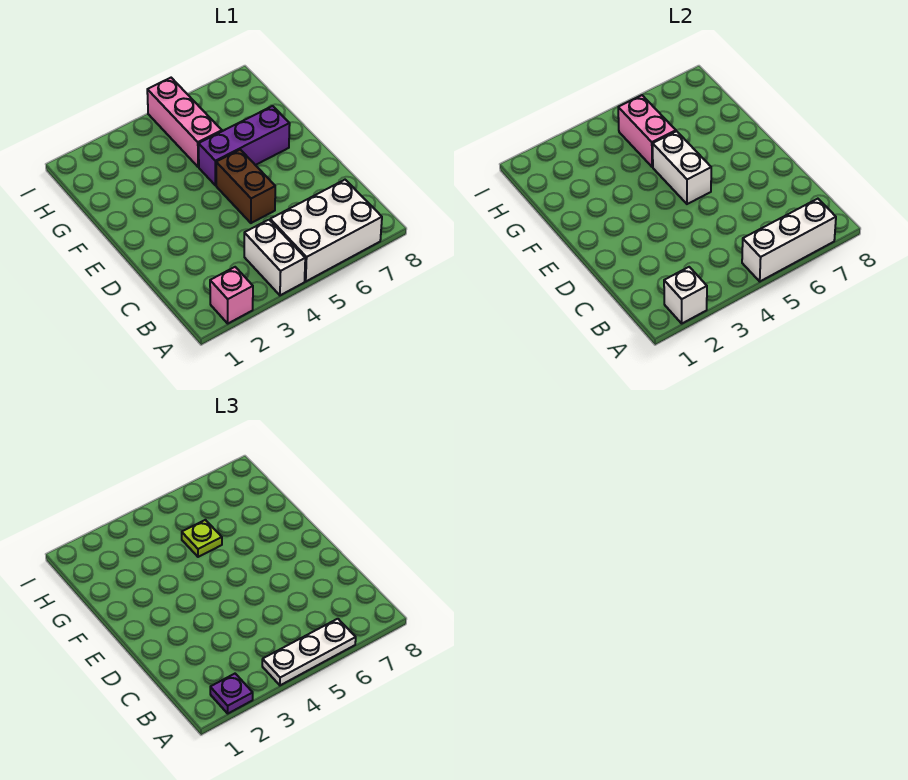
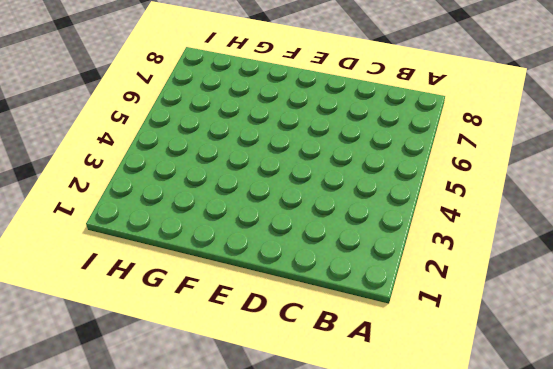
none -> pink brick A2 level 1
none -> white brick A4:B4 level 1
none -> white brick A5:B7 level 1

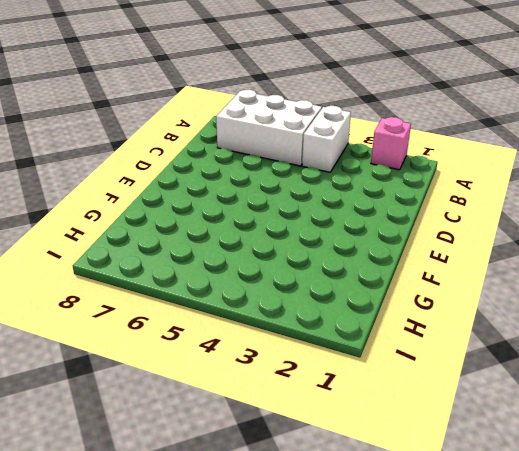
none -> brown brick D5:E5 level 1
none -> purple brick F5:F7 level 1
none -> pink brick G5:I5 level 1

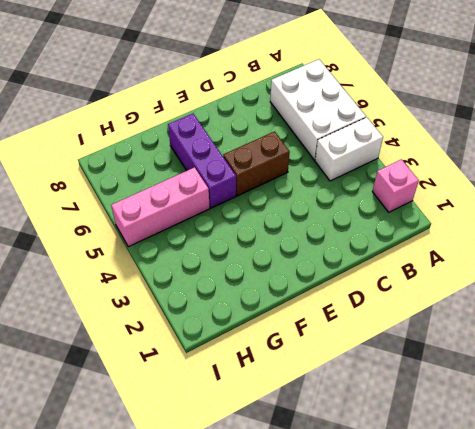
none -> white brick A2 level 2
none -> white brick A5:A7 level 2
none -> white brick E5:F5 level 2

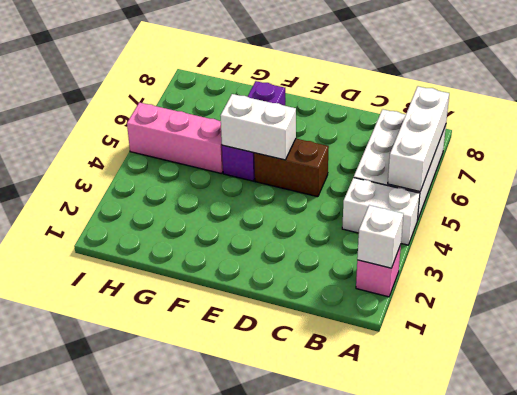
none -> pink brick G5:H5 level 2
none -> purple plate A2 level 3
none -> white plate A4:A6 level 3

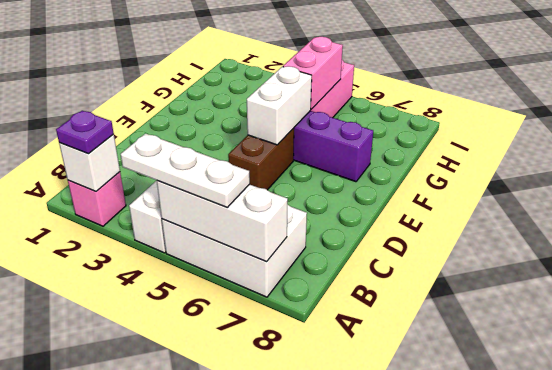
none -> lime plate G5 level 3

